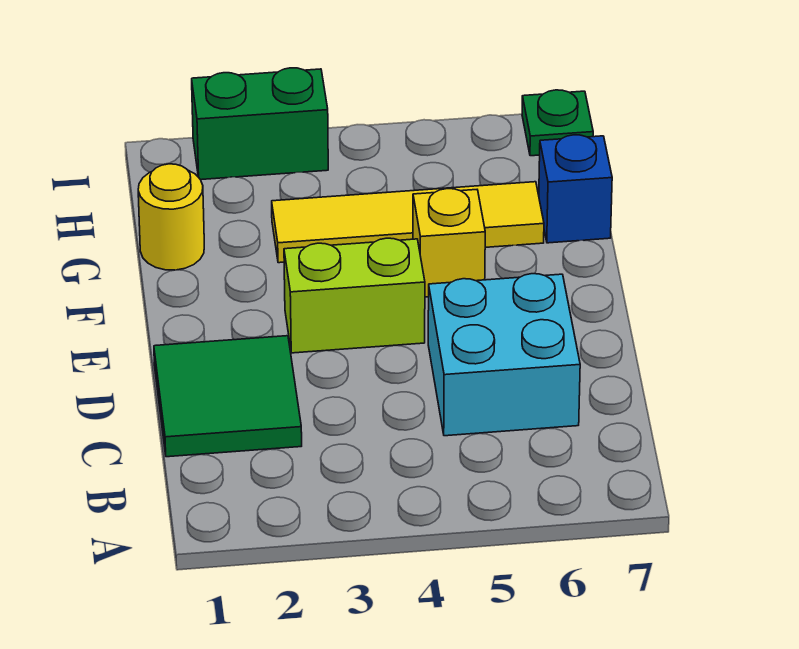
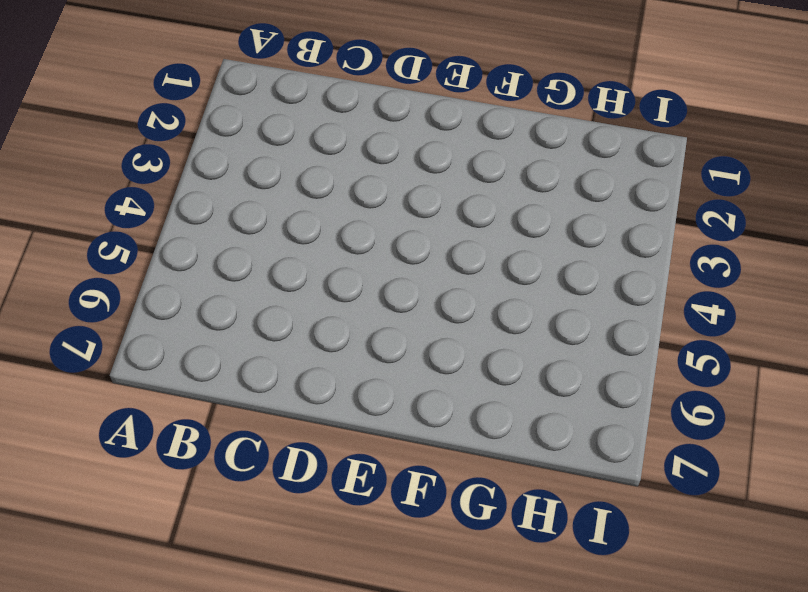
none -> green tile C1:D2 level 1
none -> cyan brick C5:D6 level 1

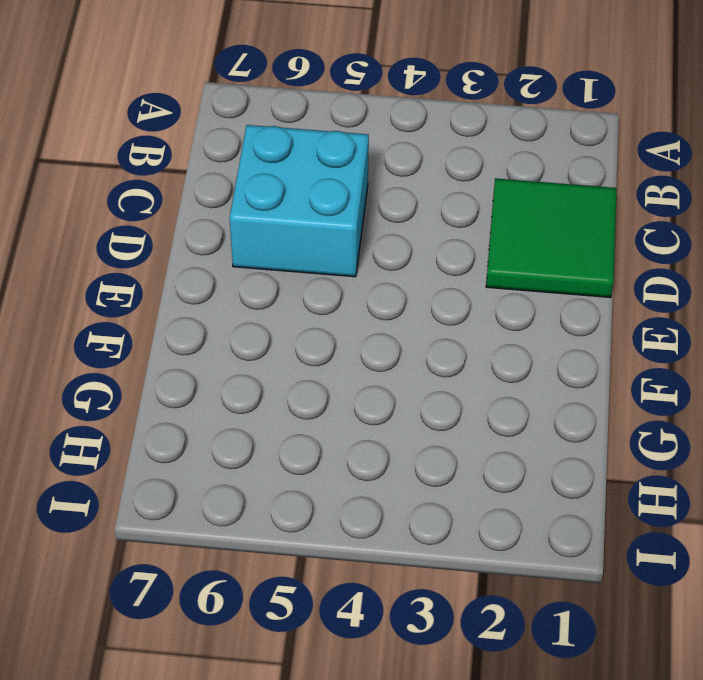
none -> lime brick E3:E4 level 1
none -> yellow brick F5 level 1

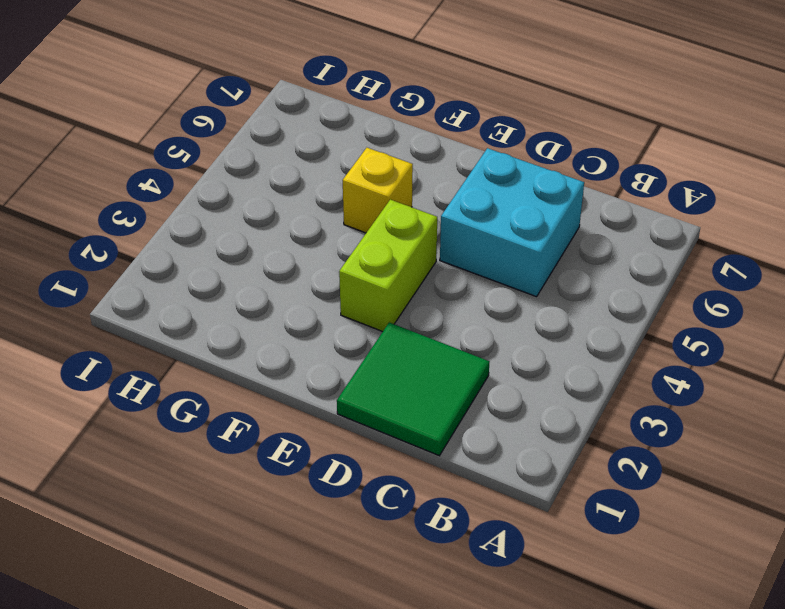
none -> yellow round brick G1 level 1
none -> yellow tile G3:G6 level 1

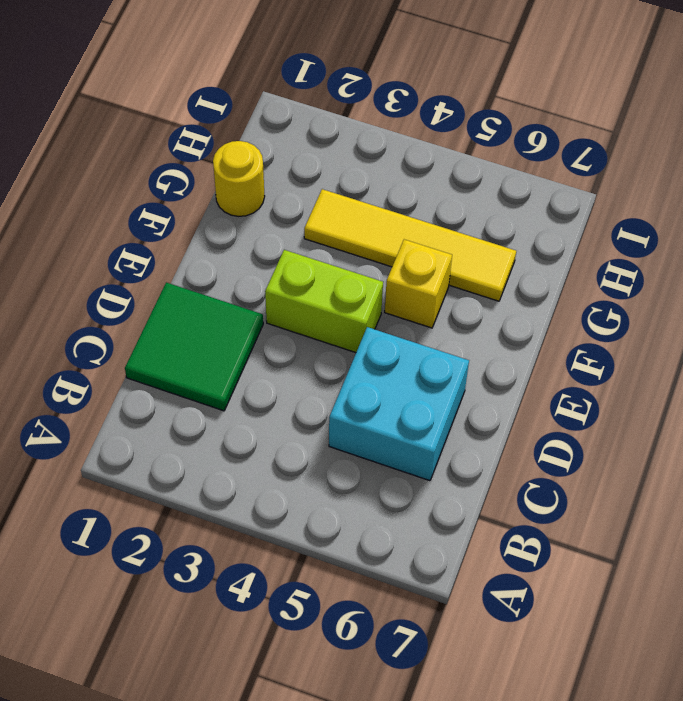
none -> blue brick G7 level 1
none -> green brick I2:I3 level 1

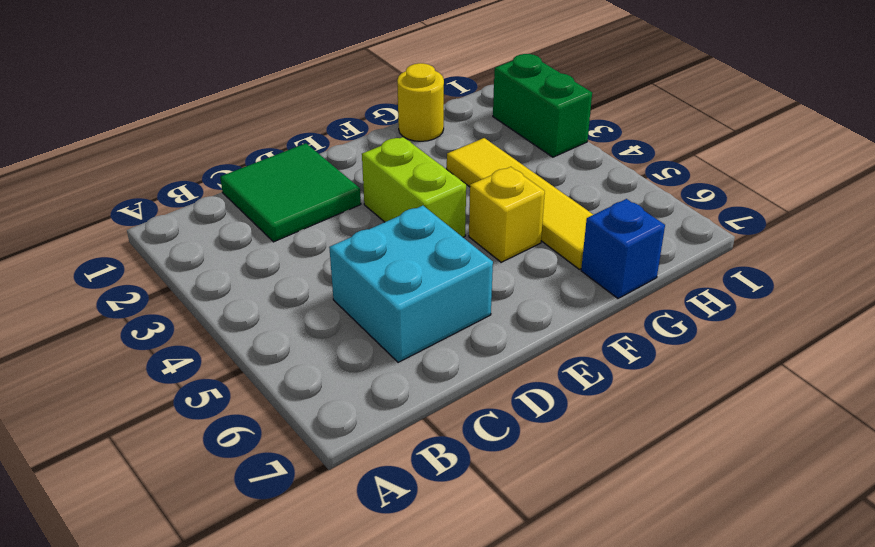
none -> green plate I7 level 1

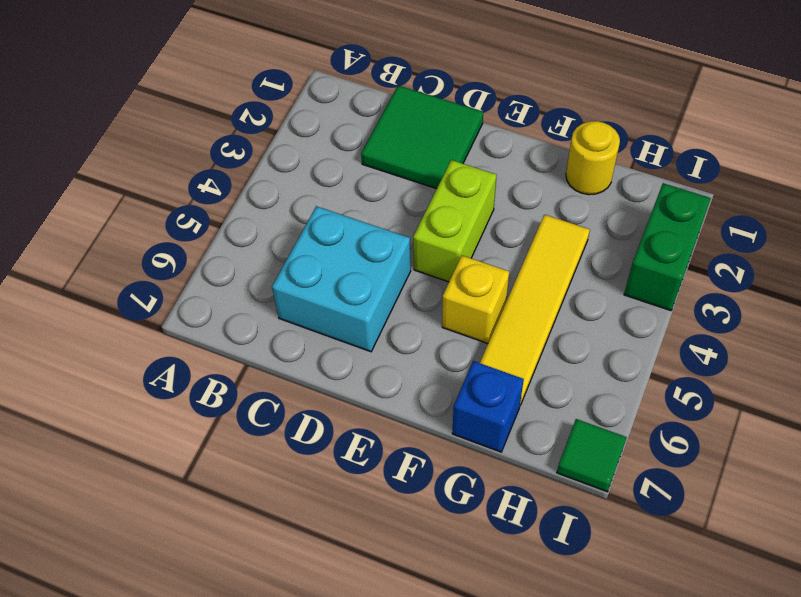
green tile I7 level 1 -> green plate I7 level 1

